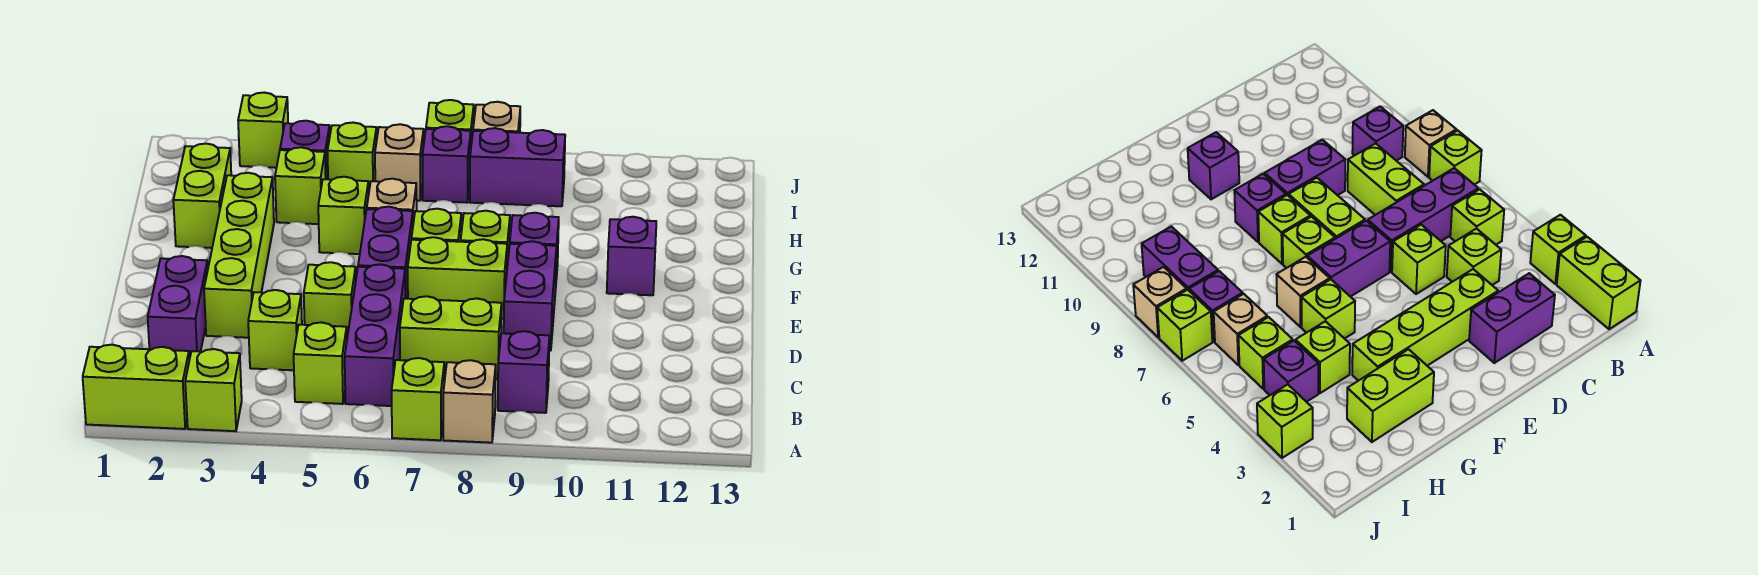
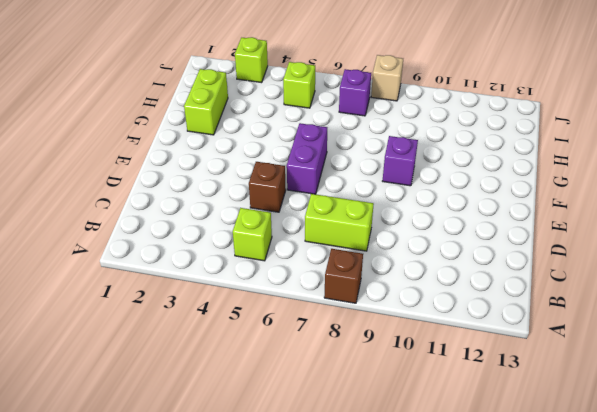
brown brick A8 level 1 -> tan brick A8 level 1
brown brick D5 level 1 -> lime brick D5 level 1
none -> lime brick A1:A2 level 1
none -> lime brick A3 level 1
none -> lime brick A7 level 1
none -> purple brick B6:D6 level 1

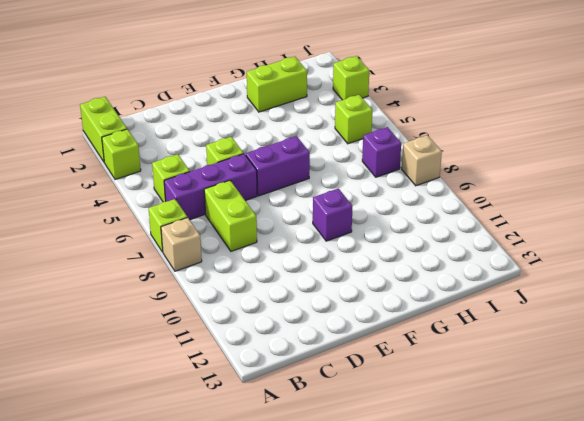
none -> purple brick B9 level 1
none -> purple brick C2:D2 level 1
none -> lime brick C4 level 1
none -> lime brick D3:G3 level 1

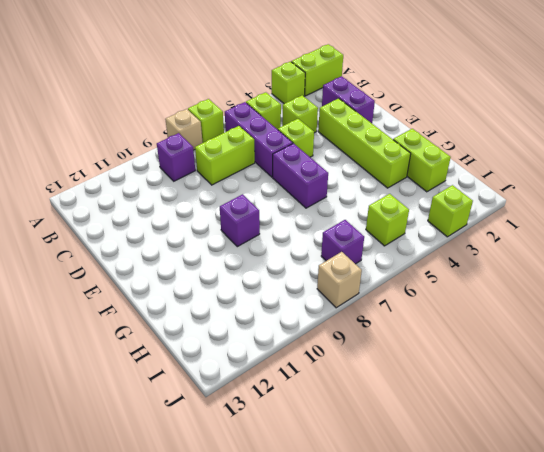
none -> purple brick D9:E9 level 1
none -> lime brick E7:E8 level 1
none -> lime brick F7 level 1
none -> lime brick F8 level 1

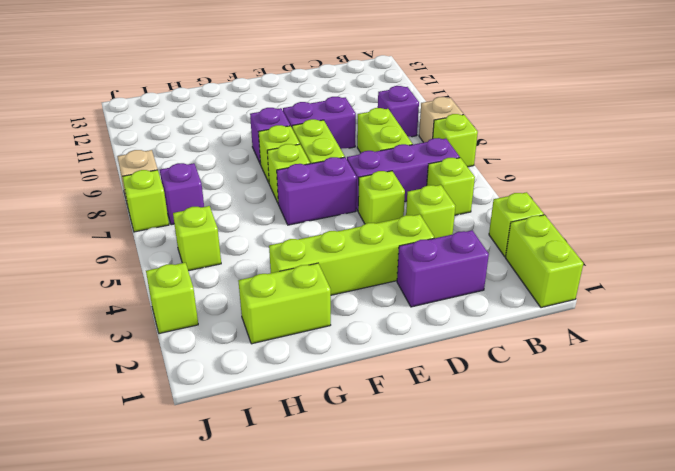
none -> purple brick F11 level 1
none -> lime brick G5 level 1
none -> tan brick G6 level 1
none -> lime brick H4 level 1

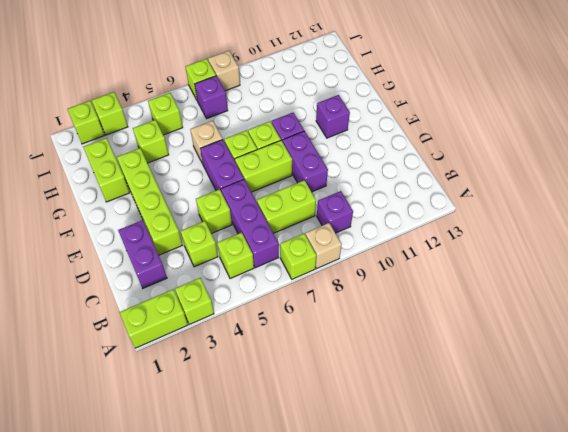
lime brick J2 level 1 -> lime brick G5 level 1
none -> purple brick I4 level 1
none -> tan brick I6 level 1
none -> purple brick I8:I9 level 1

